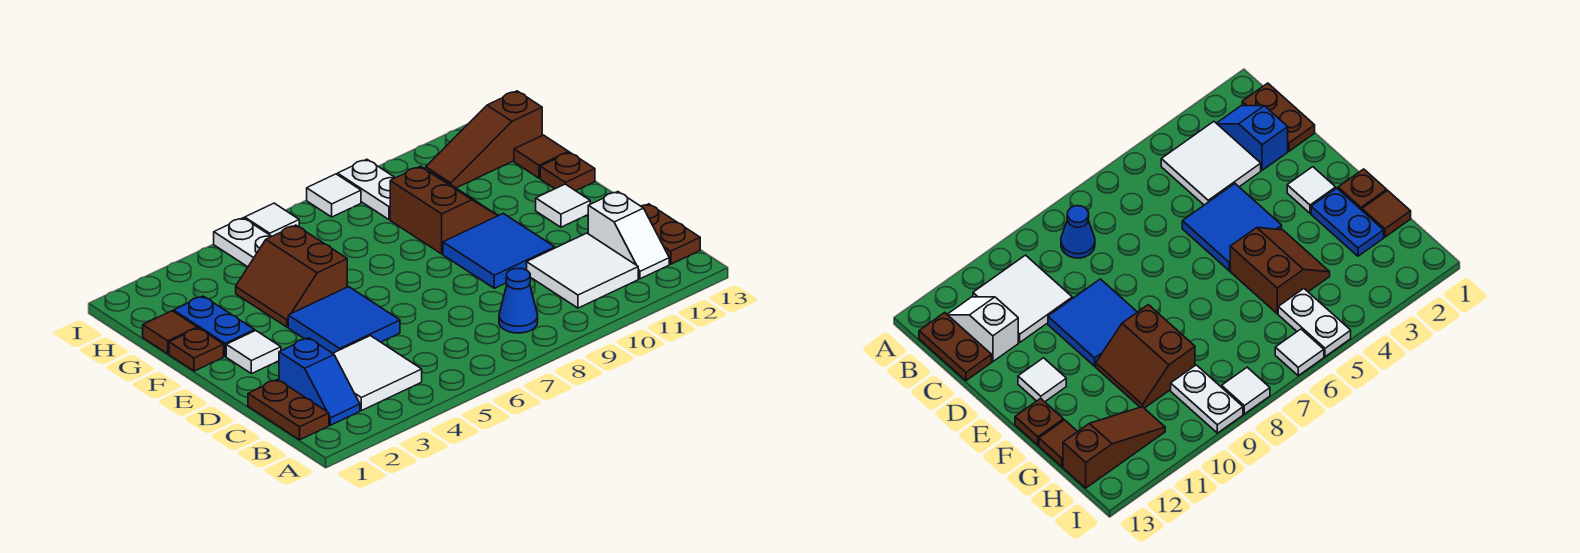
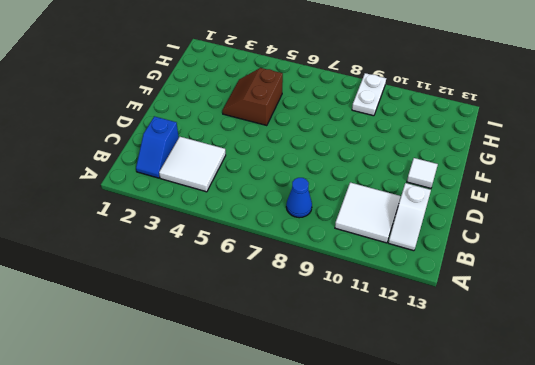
none -> brown plate B1:C1 level 1
none -> brown plate B13:C13 level 1
none -> blue tile D4:E5 level 1

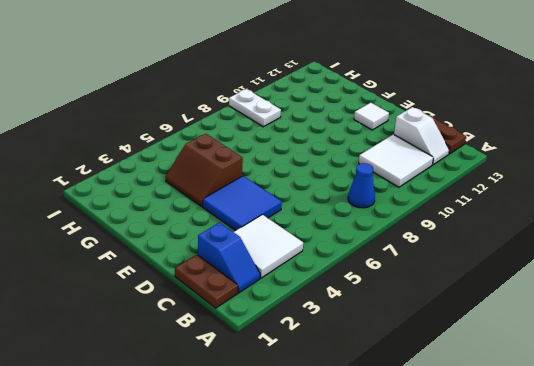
none -> blue tile D9:E10 level 1
none -> white tile E2 level 1
none -> brown plate F1 level 1

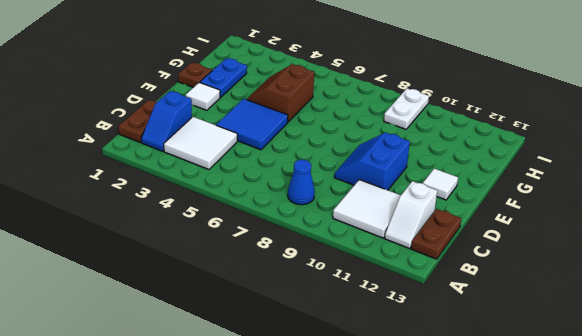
blue slope D9:E10 level 1 top 10 -> blue tile D9:E10 level 1
none -> brown slope F9:G10 level 1 top 9
none -> brown plate F13 level 1
none -> brown tile G1 level 1

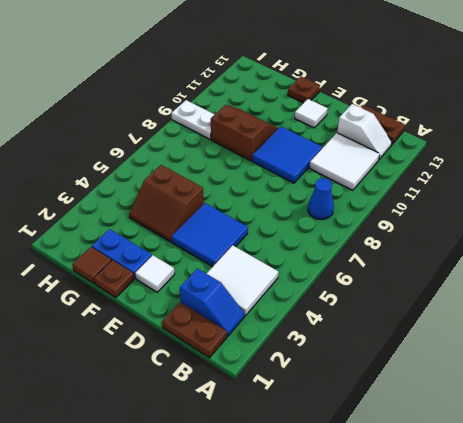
none -> brown tile G13 level 1
none -> white plate H5:I5 level 1
none -> brown slope H11:H13 level 1 top 13

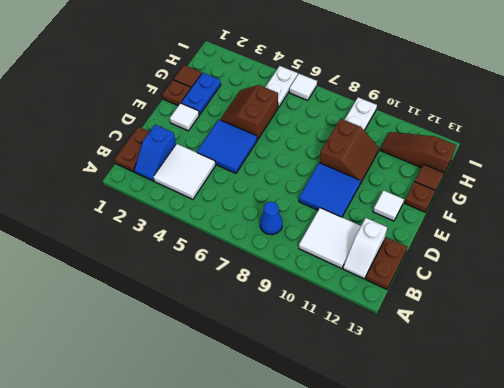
none -> white tile I8 level 1

